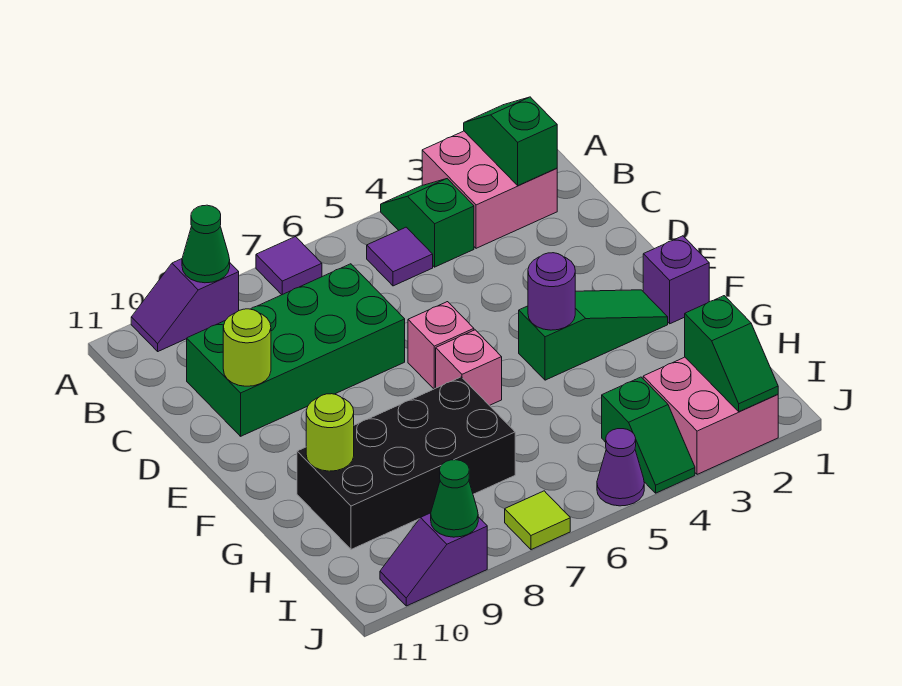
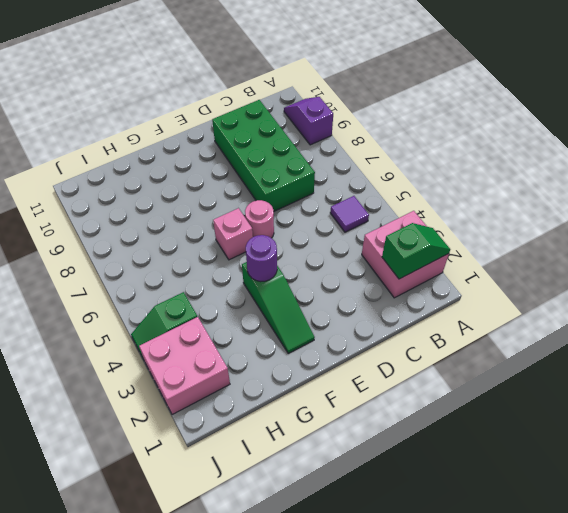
pink round brick E6 level 1 -> pink brick E6 level 1
none -> green slope A4:B4 level 1 top B
none -> purple tile A7 level 1
none -> purple brick F1 level 1

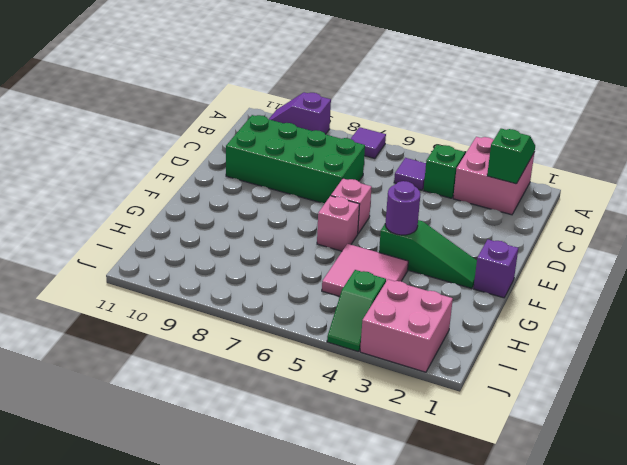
pink tile G4:H5 level 1 -> none
none -> black brick G7:H10 level 1
none -> purple cone J5 level 1
none -> lime tile J7 level 1

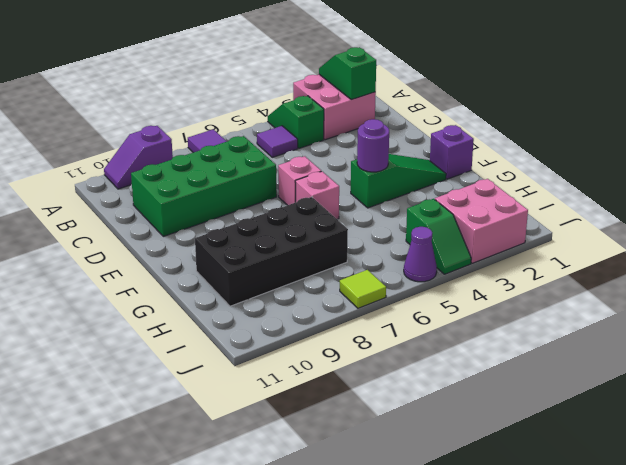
none -> purple slope J9:J10 level 1 top 9
none -> green cone A9 level 2
none -> lime round brick D10 level 2

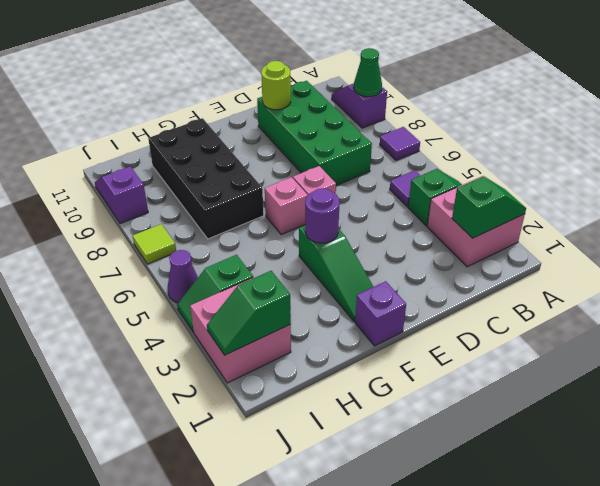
none -> lime round brick G10 level 2
none -> green cone J9 level 2

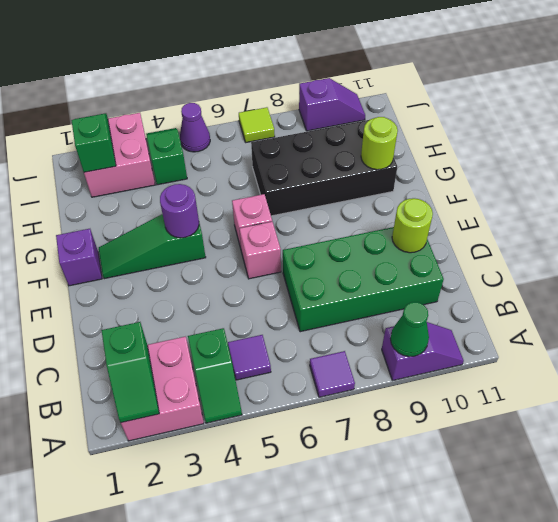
none -> green cone J9 level 2

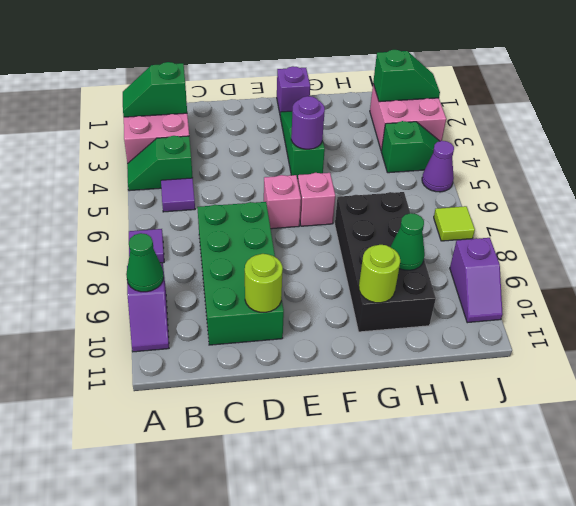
green cone H9 level 2 -> green cone J9 level 2

